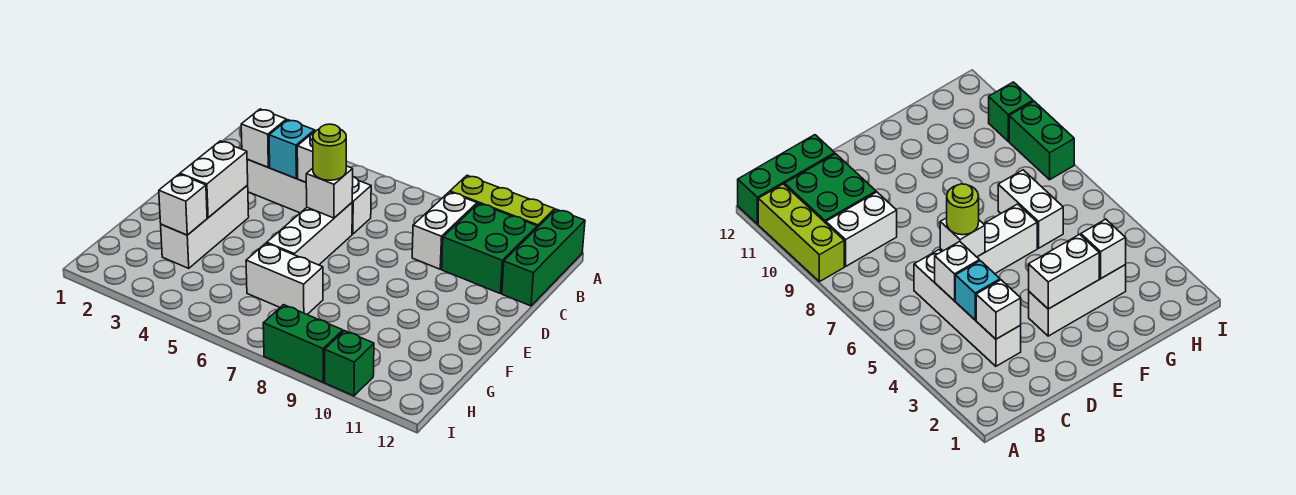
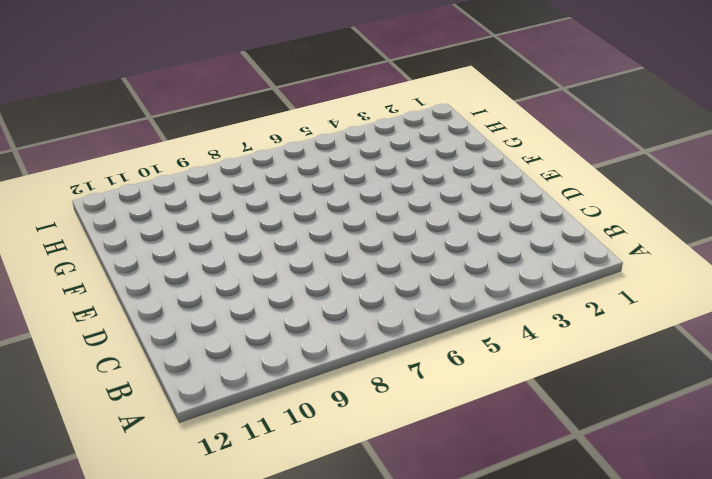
none -> lime brick A9:A11 level 1
none -> green brick A12:C12 level 1
none -> white brick B9:C9 level 1

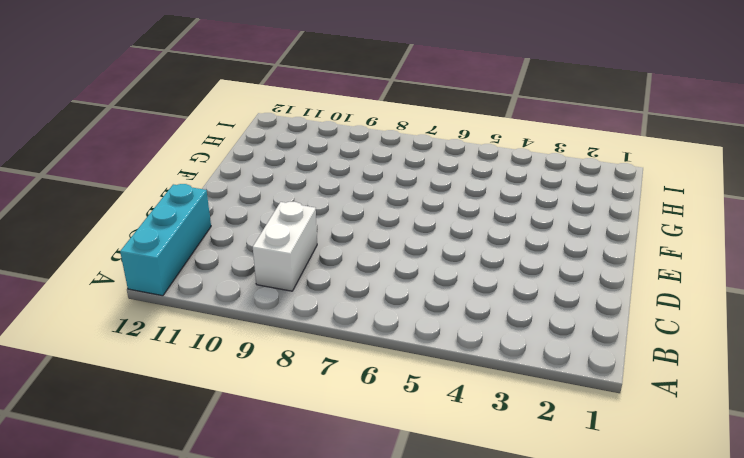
cyan brick A12:C12 level 1 -> green brick A12:C12 level 1
none -> lime brick A9:A11 level 1
none -> green brick B10:C11 level 1
none -> white brick C3:C6 level 1

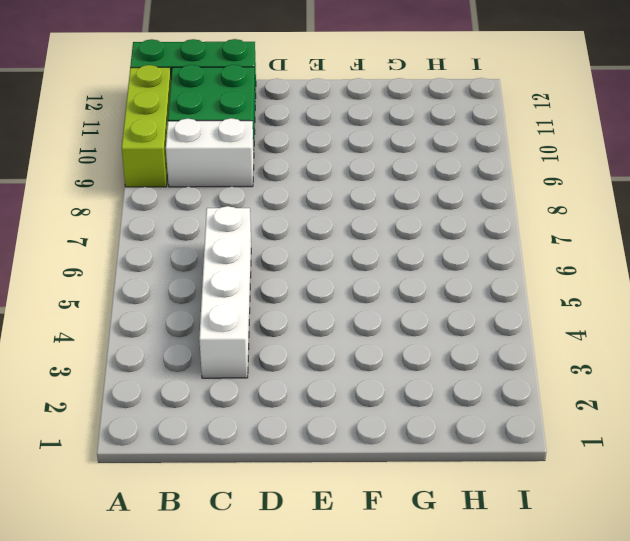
none -> white brick D6:F6 level 1
none -> white brick E3:G3 level 1
none -> white brick G6:G7 level 1

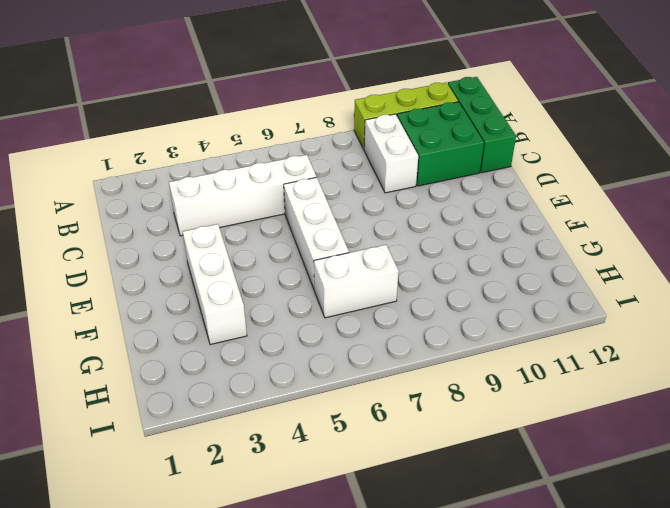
none -> green brick I8:I9 level 1
none -> green brick I10 level 1
none -> white brick C3 level 2

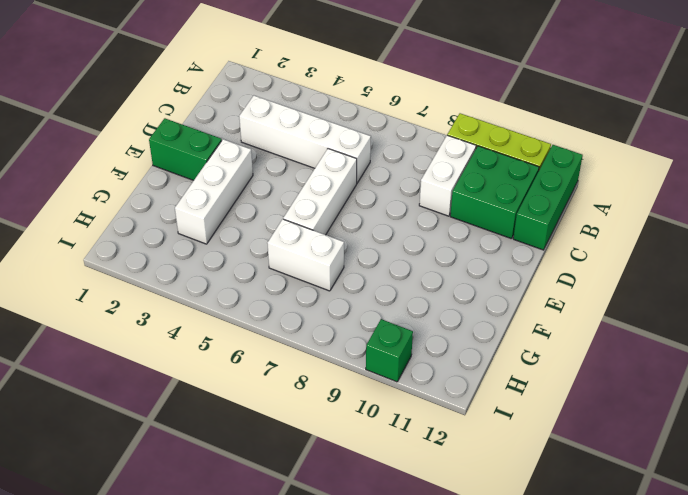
green brick E1:E2 level 1 -> green brick I8:I9 level 1
none -> white brick C3 level 2
none -> cyan brick C4 level 2
none -> white brick C5 level 2

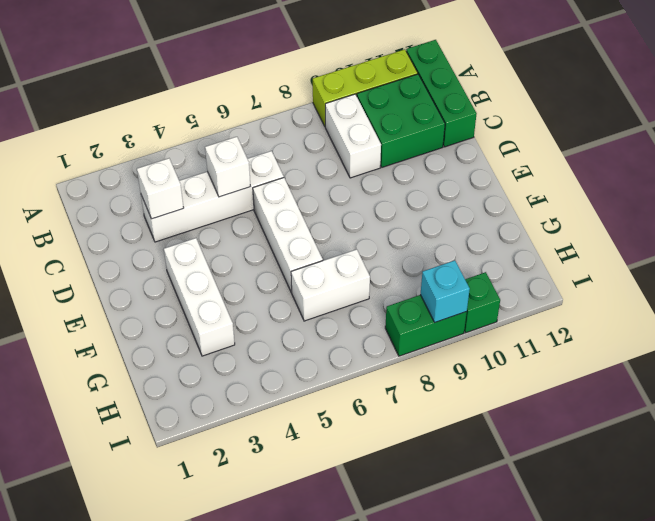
cyan brick I9 level 2 -> cyan brick C4 level 2
none -> white brick D6 level 2
none -> white brick E3:F3 level 2
none -> white brick G3 level 2

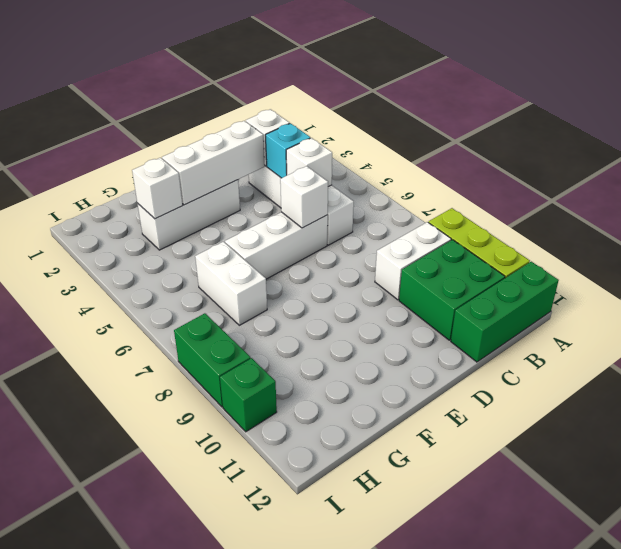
white brick D3:F3 level 2 -> white brick E3:F3 level 2
none -> lime round brick D6 level 3

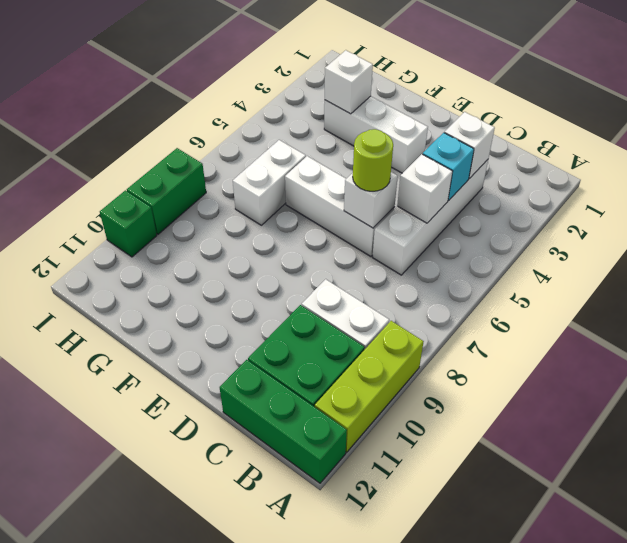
none -> white brick E3:F3 level 2

